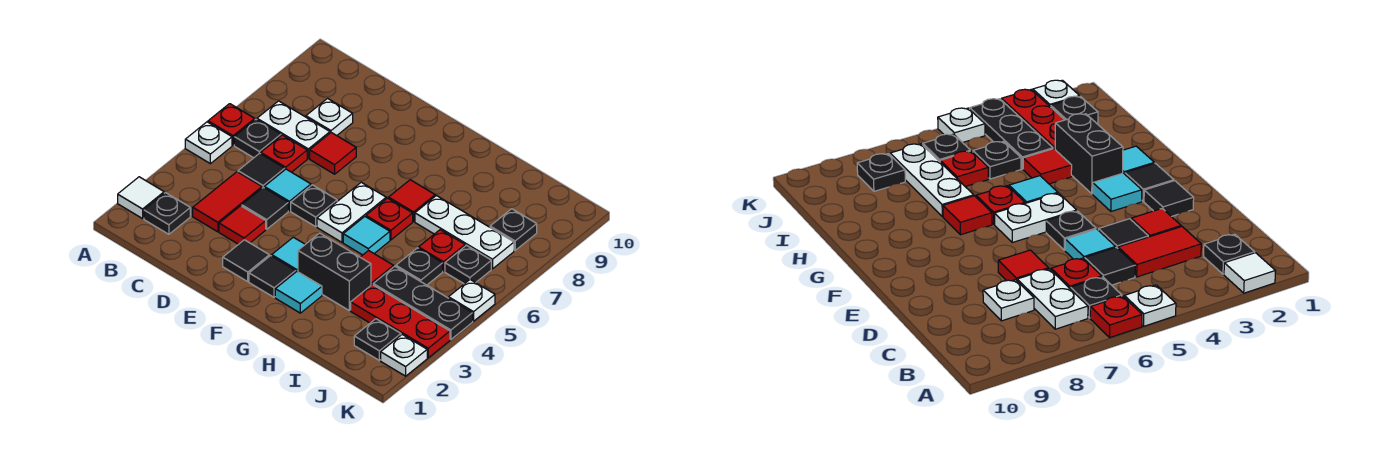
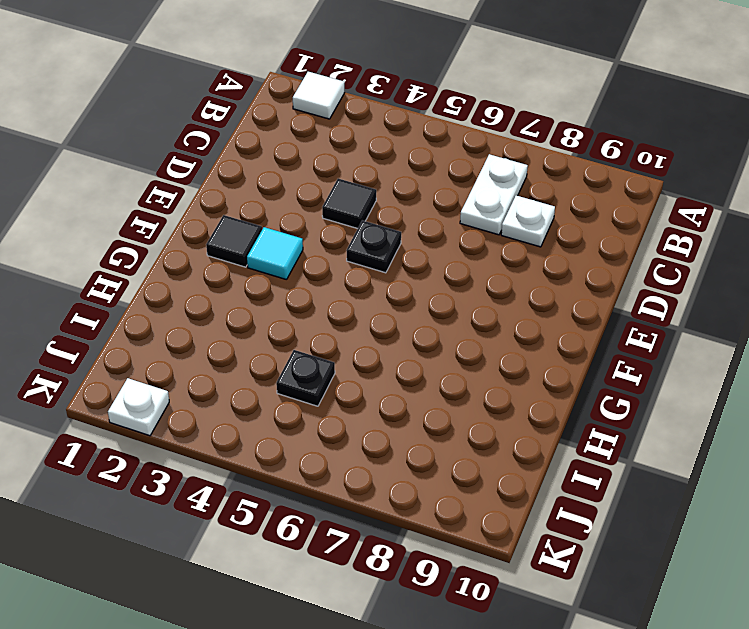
none -> white plate A5 level 1
none -> red plate A6 level 1
none -> black plate B2 level 1
none -> black plate B6 level 1

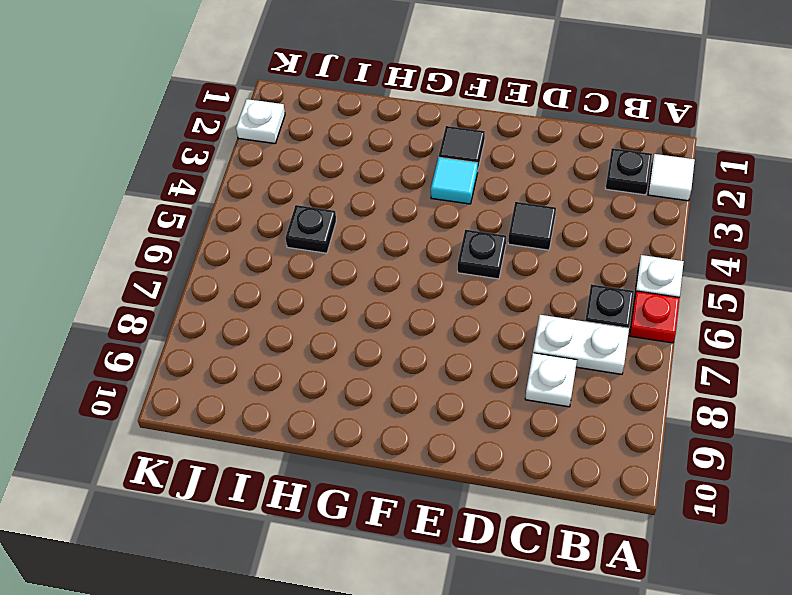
none -> red tile C3:C4 level 1
none -> black tile C5 level 1
none -> red plate C6 level 1
none -> red tile D3 level 1

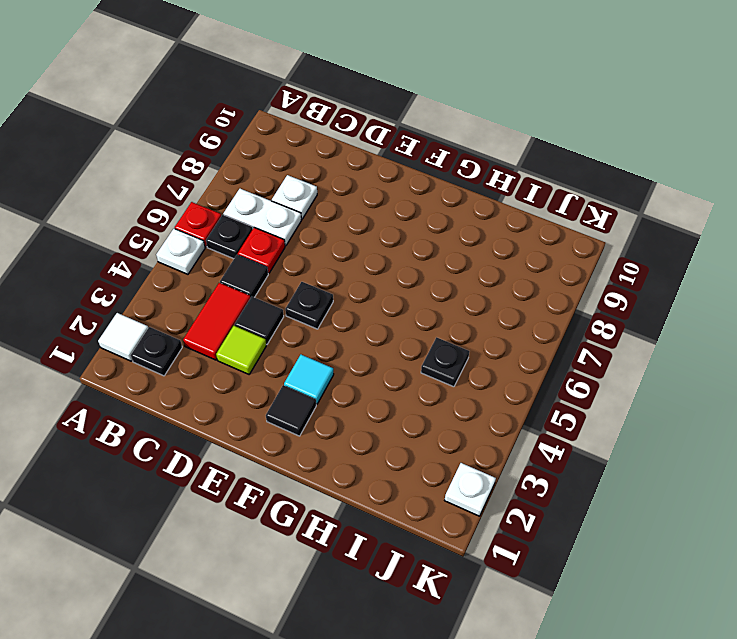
lime tile D3 level 1 -> red tile D3 level 1
none -> cyan tile D5 level 1
none -> red tile D7 level 1
none -> black tile E2 level 1
none -> white plate F5:F6 level 1

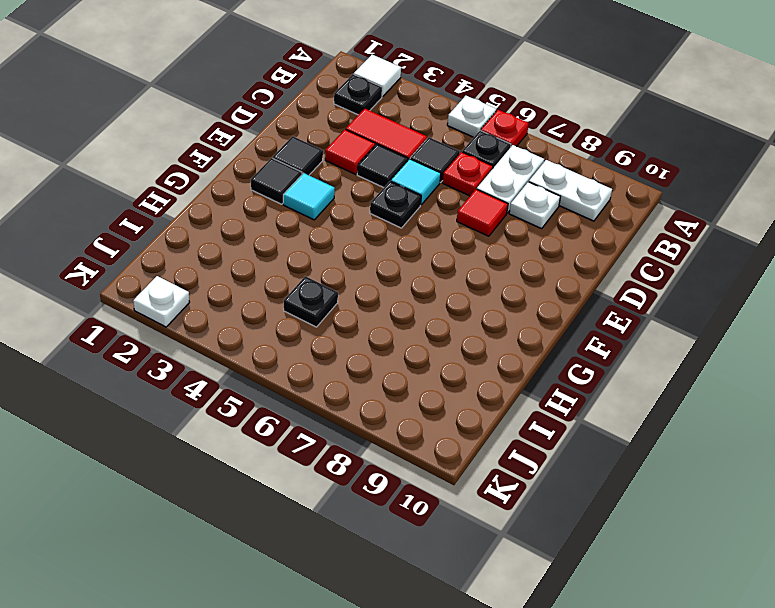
white plate B8:B9 level 1 -> white plate F5:F6 level 1
none -> cyan tile G2 level 1
none -> black brick G3:H3 level 1
none -> cyan tile G5 level 1
none -> red plate G6 level 1

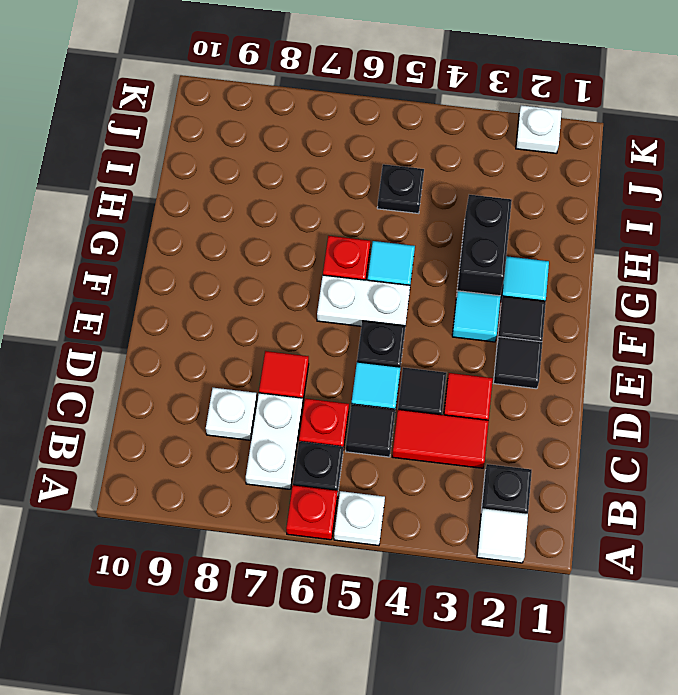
none -> red tile G7 level 1
none -> red tile H4 level 1
none -> white plate H7:J7 level 1
none -> red plate I3:K3 level 1

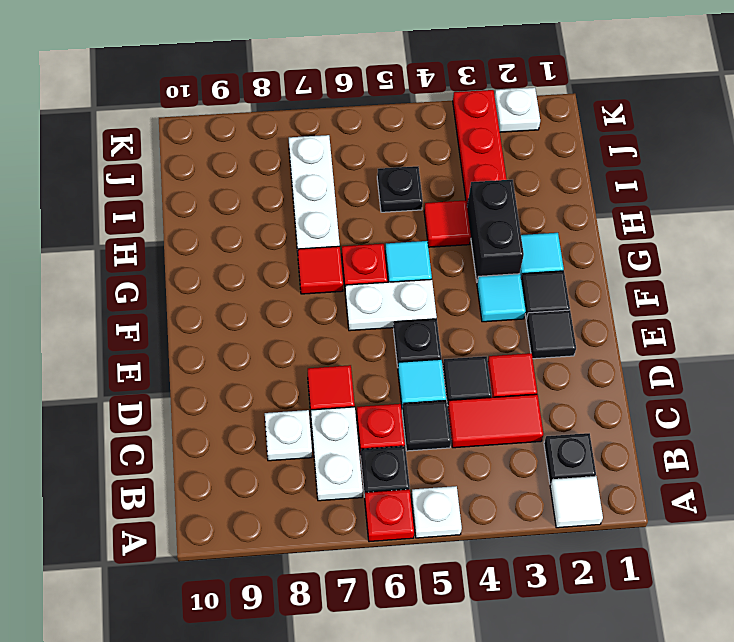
none -> black plate I4:K4 level 1
none -> red plate I6 level 1
none -> black plate J2 level 1
none -> black plate J6 level 1

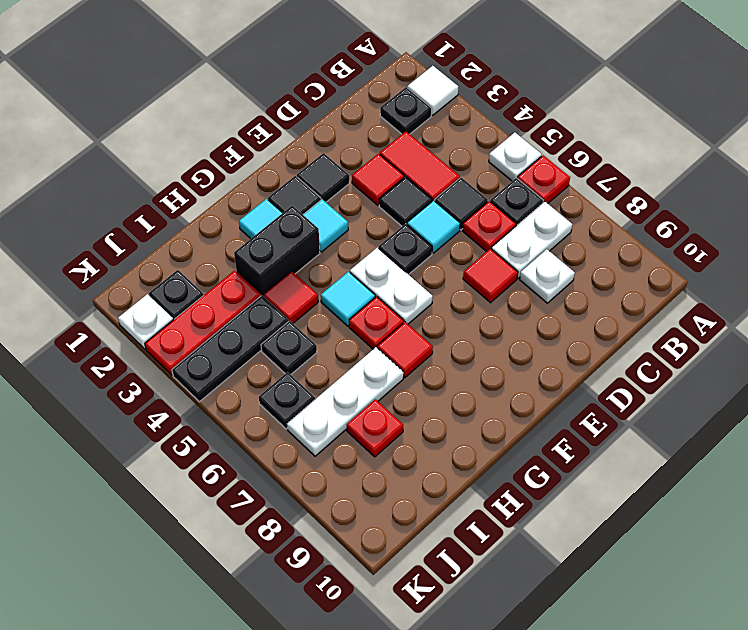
red plate I8 level 1 -> red plate I6 level 1
none -> black plate J8 level 1
none -> white plate K5 level 1

